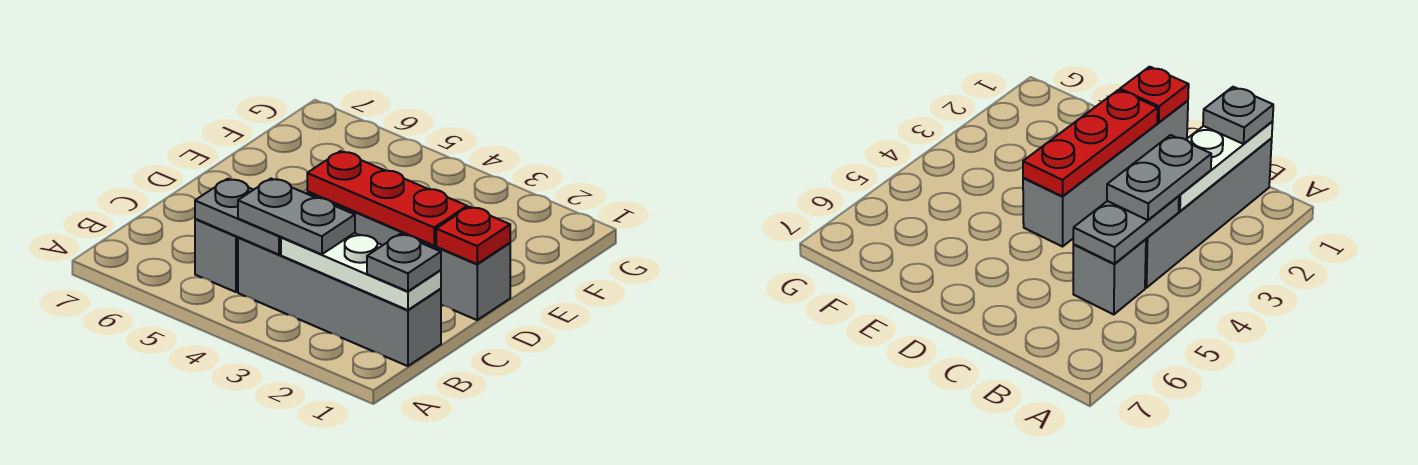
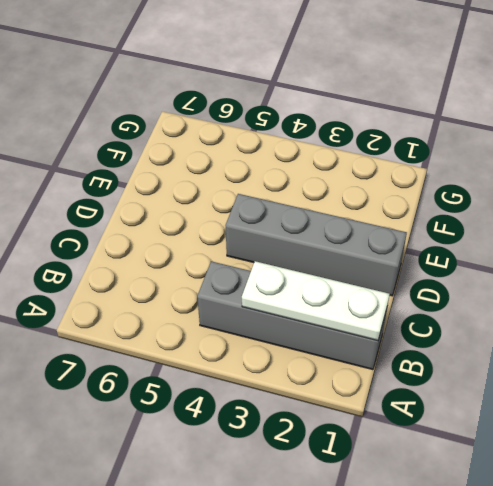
none -> grey brick B5 level 1
none -> grey plate B4:B5 level 2

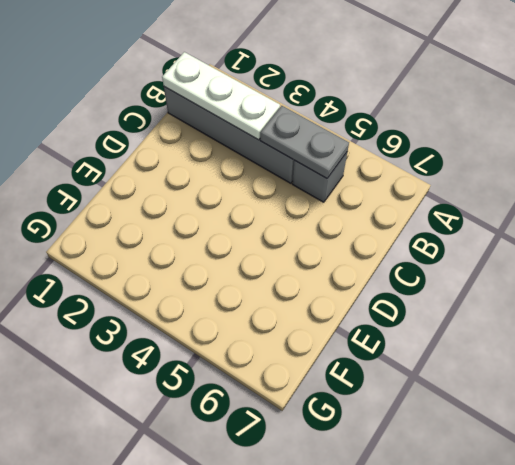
none -> grey brick D1:D4 level 1
none -> red plate D1 level 2

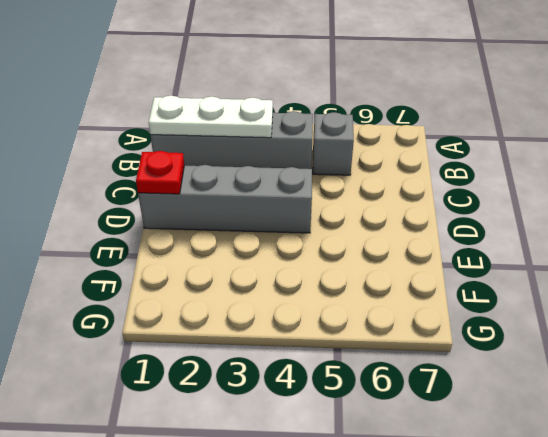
none -> grey plate B4:B5 level 2
none -> red plate D2:D4 level 2

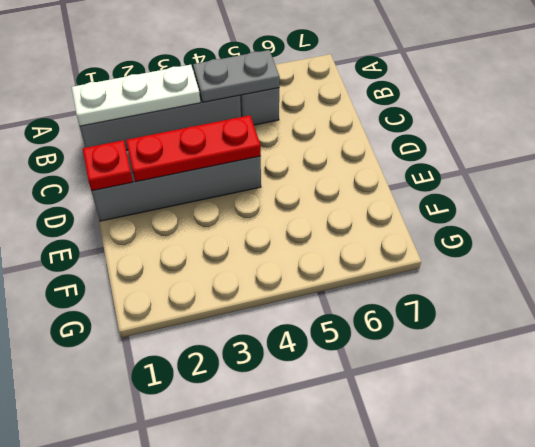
none -> grey plate B1 level 3
none -> grey plate B3:B4 level 3

